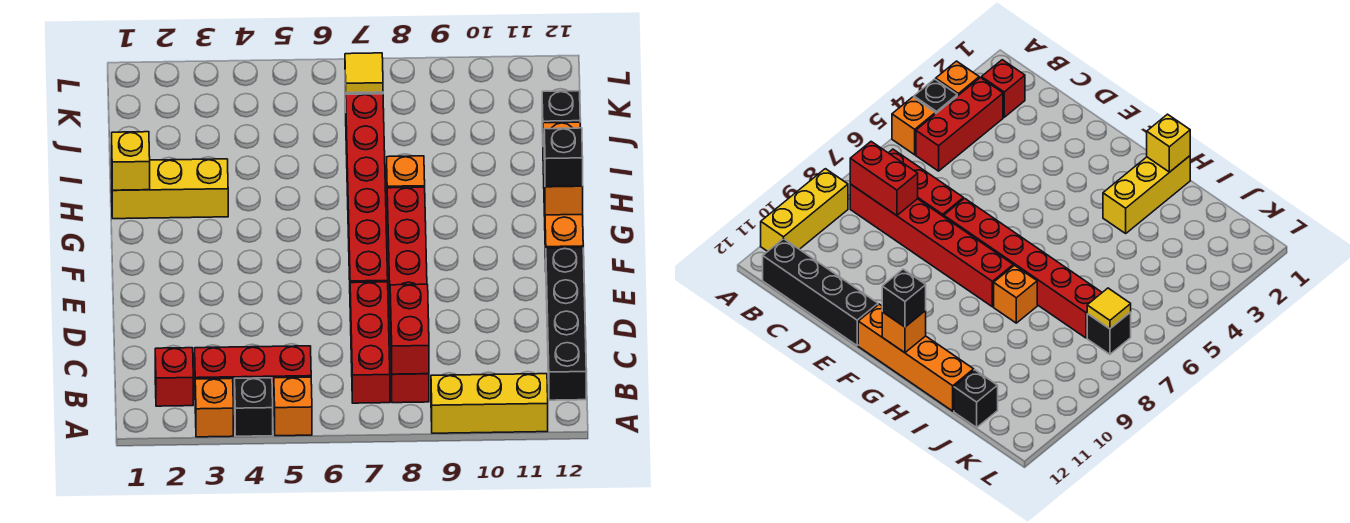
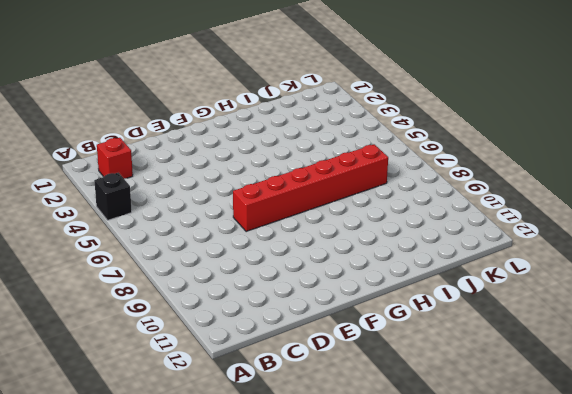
none -> orange brick A3 level 1
none -> orange brick A5 level 1
none -> yellow brick A9:A11 level 1

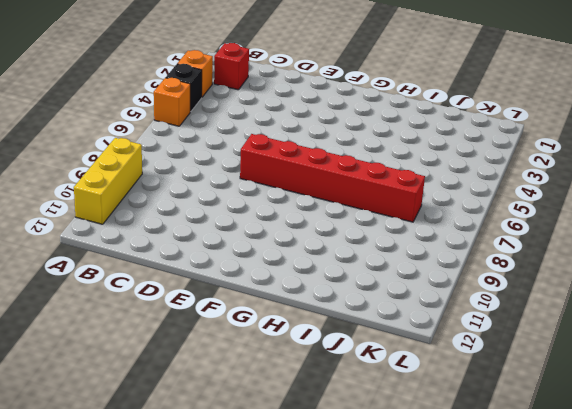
none -> red brick B3:B5 level 1
none -> red brick B7:D7 level 1
none -> red brick B8:G8 level 1

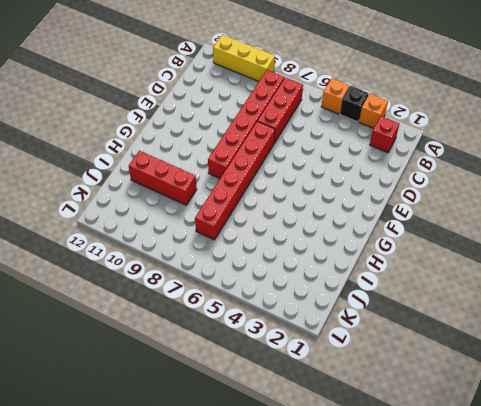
red brick I9:I11 level 1 -> red brick B3:B5 level 1
none -> black brick B12:E12 level 1
none -> orange brick F12:I12 level 1
none -> yellow brick H1:H3 level 1

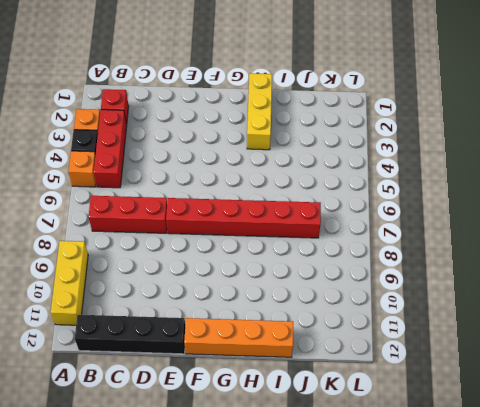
none -> red brick B8:G8 level 1
none -> orange brick H8 level 1
none -> black brick J12 level 1

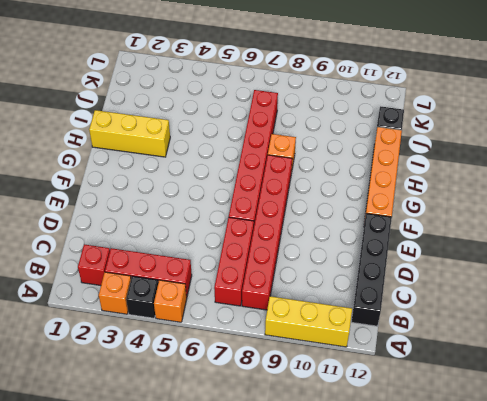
none -> black brick K7 level 1
none -> red brick B8:C8 level 2
none -> orange brick G12 level 2

